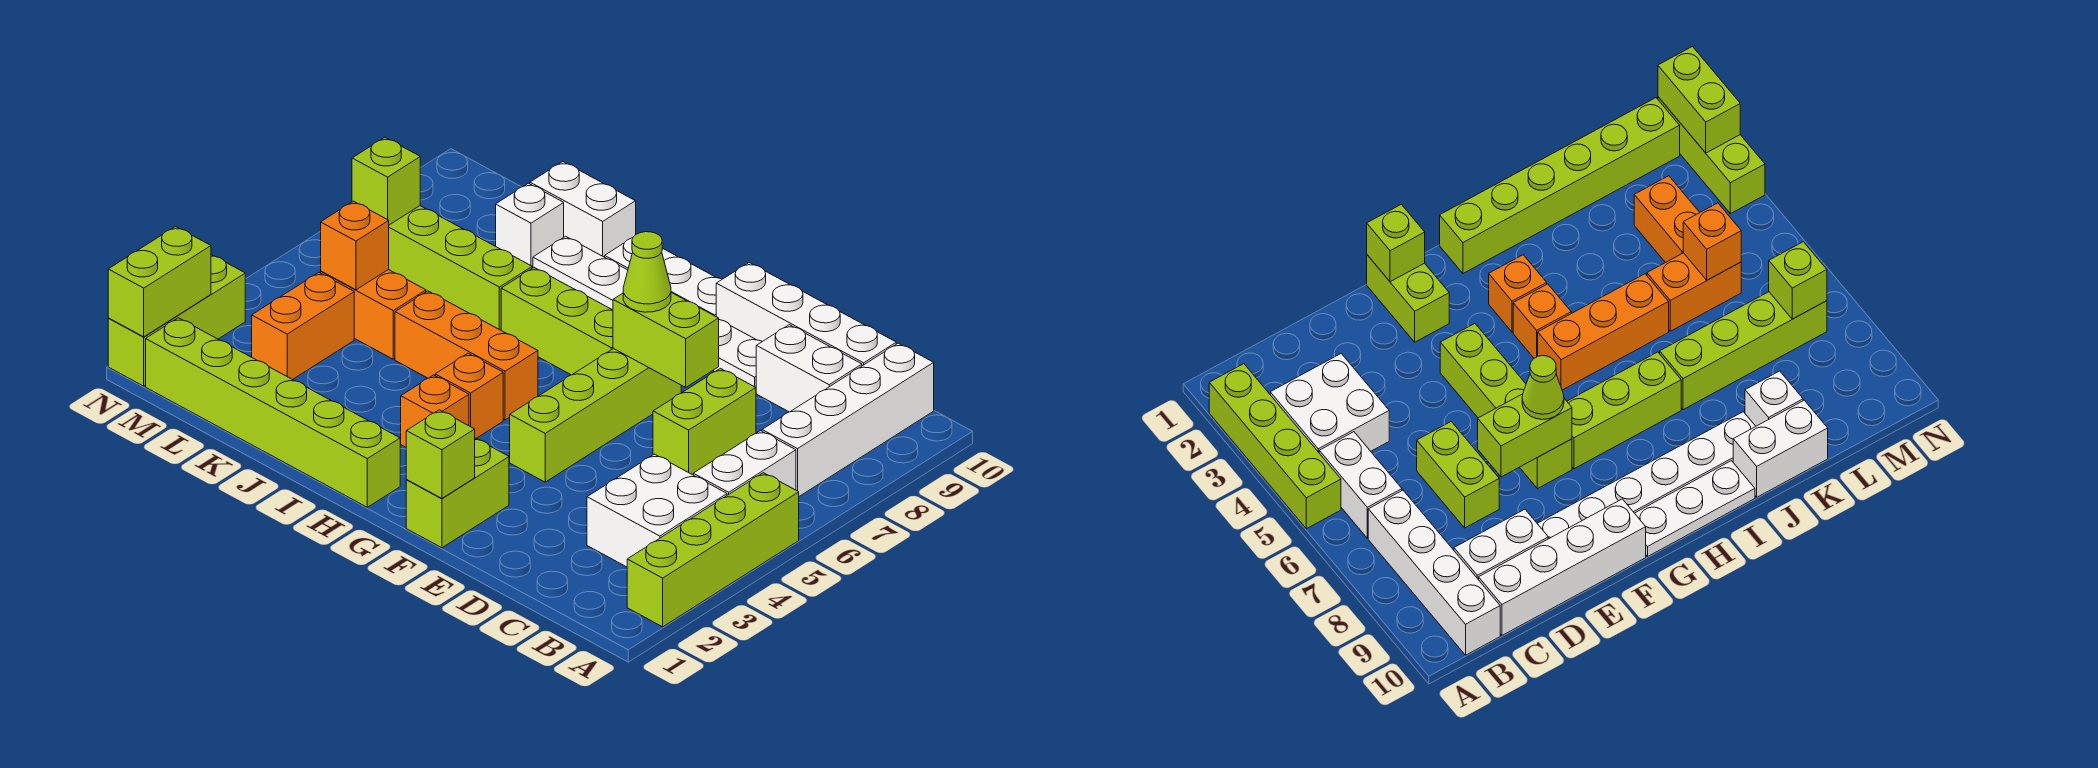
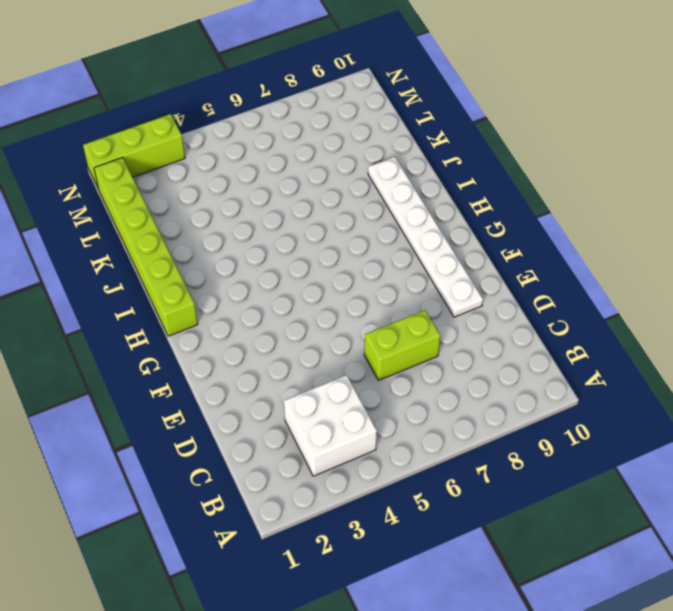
none -> lime brick A2:A5 level 1
none -> white brick B5:B6 level 1
none -> white brick B7:B10 level 1

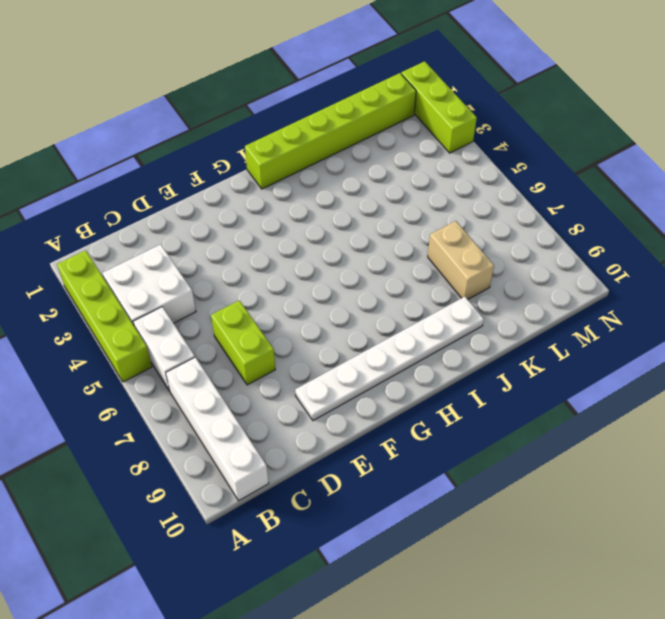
tan brick K7:K8 level 1 -> lime brick J7:M7 level 1
none -> white brick C9:D9 level 1
none -> white brick C10:F10 level 1
none -> lime brick F1:F2 level 1

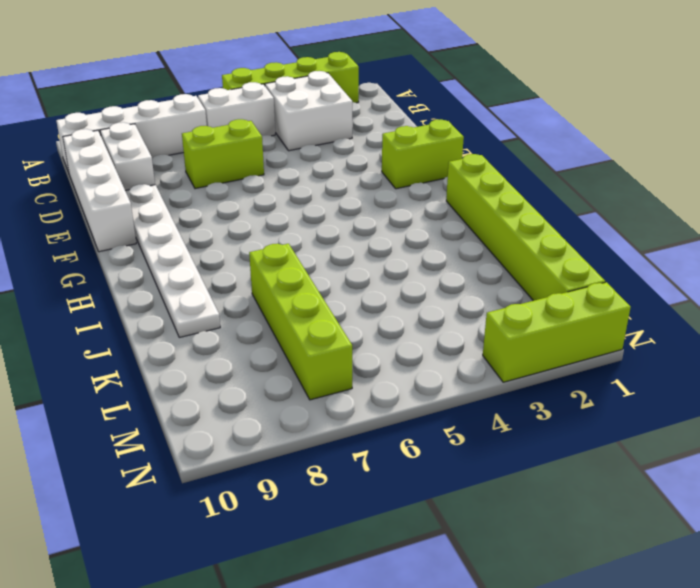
none -> lime brick F4:F7 level 1
none -> lime brick G7:I7 level 1
none -> white plate G10:I10 level 1

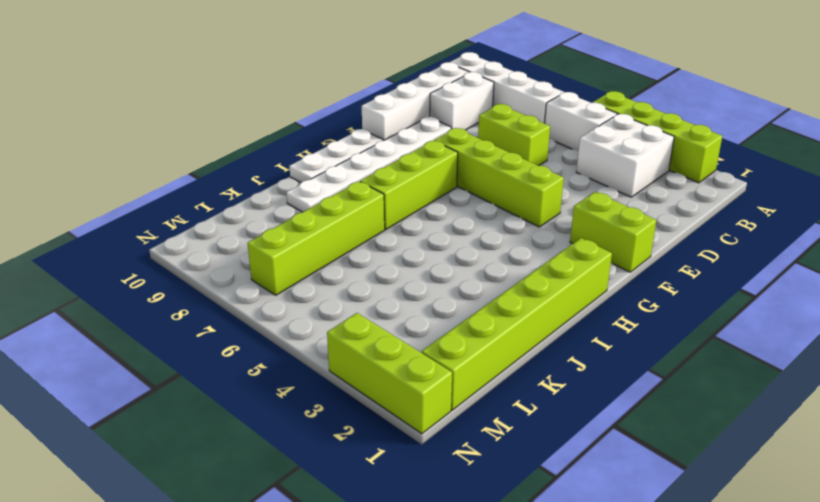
none -> orange brick H3 level 1
none -> orange brick H4 level 1
none -> orange brick H5:J5 level 1

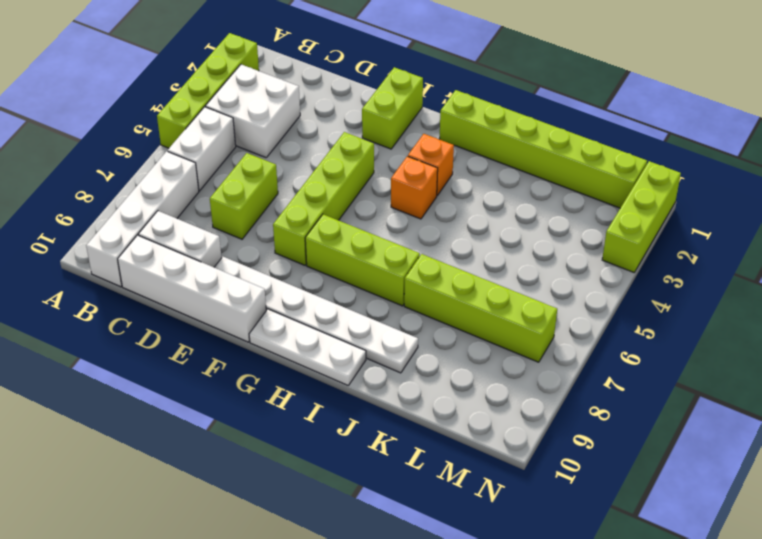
none -> orange brick H5:J5 level 1
none -> white brick J10:K10 level 1
none -> orange brick K5:L5 level 1

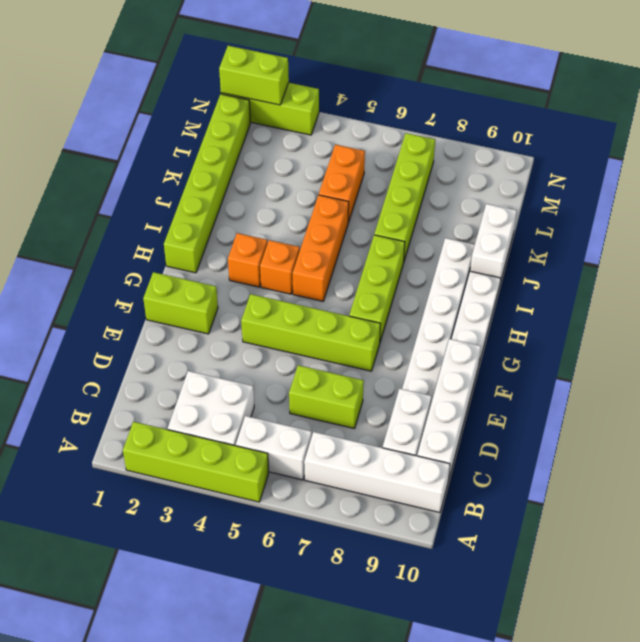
none -> white brick K9 level 1
none -> orange brick L3:L4 level 1
none -> lime brick E7:F7 level 2

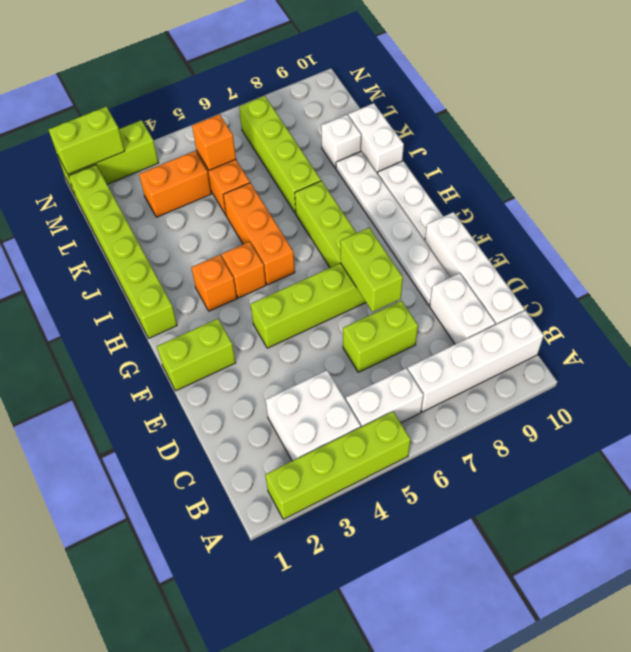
none -> lime brick F1 level 2
none -> lime brick M7 level 2
none -> lime cone F7 level 3

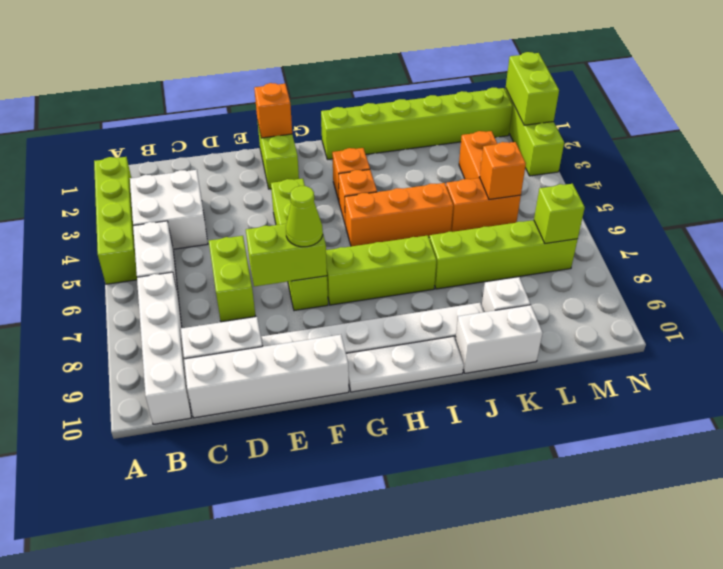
orange brick F1 level 2 -> lime brick F1 level 2

